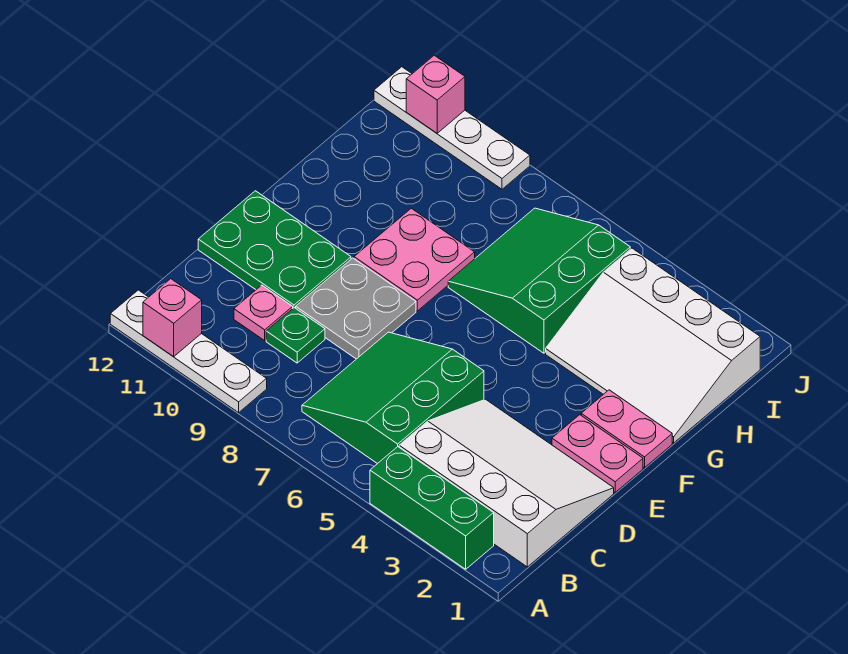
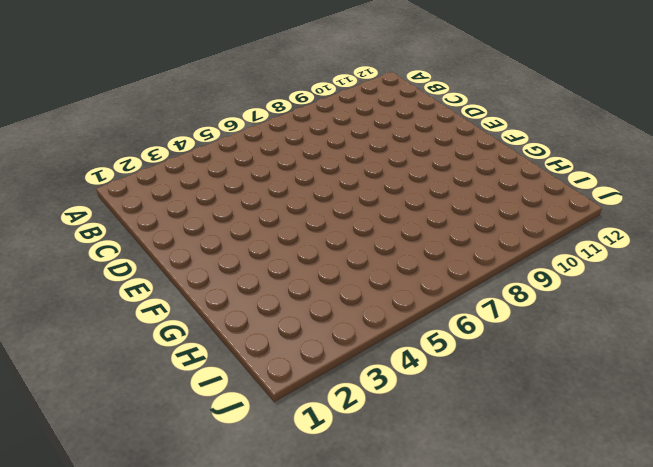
none -> green brick A2:A4 level 1
none -> white plate A9:A12 level 1
none -> white slope B1:D4 level 1 top B

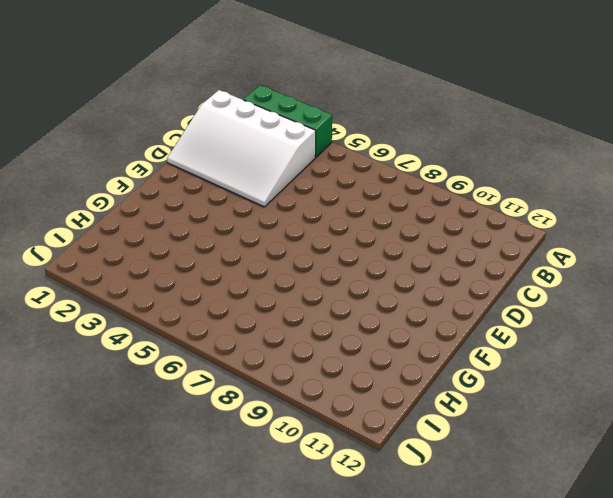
none -> white plate A9:A12 level 1
none -> green slope B5:D7 level 1 top 5
none -> green plate C9 level 1

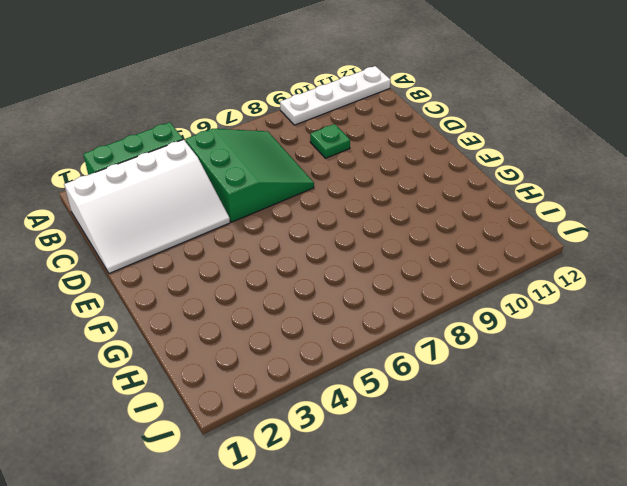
none -> pink plate C10 level 1
none -> grey plate D8:E9 level 1
none -> green plate D10:E12 level 1

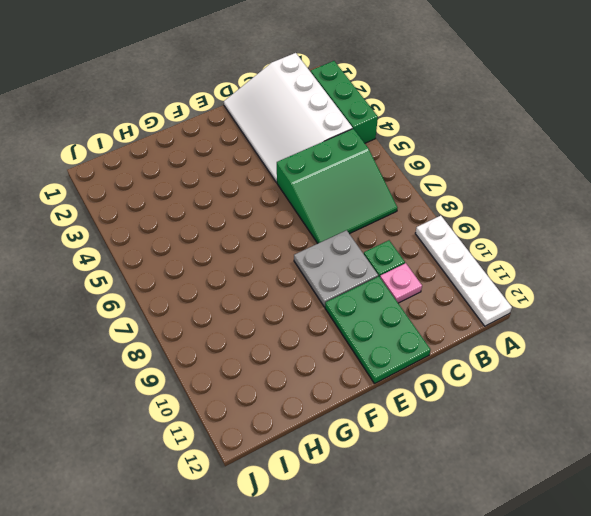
none -> pink plate E1:E2 level 1
none -> pink plate F1:F2 level 1
none -> pink plate F8:G9 level 1

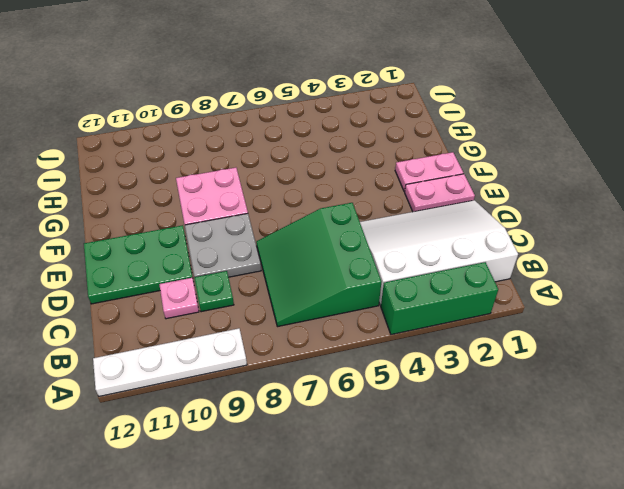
none -> white slope G1:I4 level 1 top I
none -> green slope G5:I7 level 1 top 5
none -> white plate J9:J12 level 1

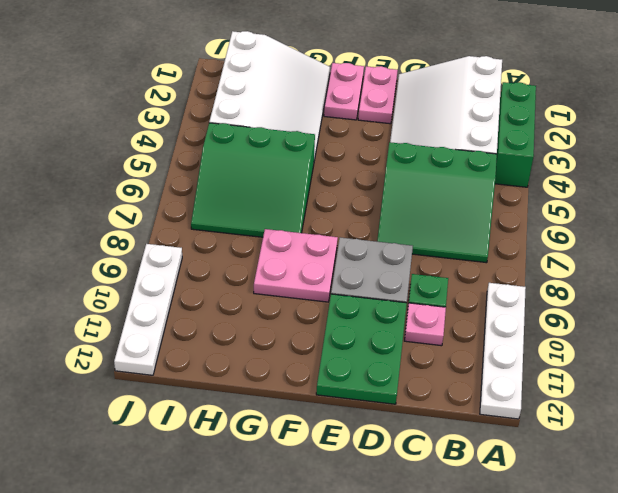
none -> pink brick A11 level 2
none -> pink brick J11 level 2

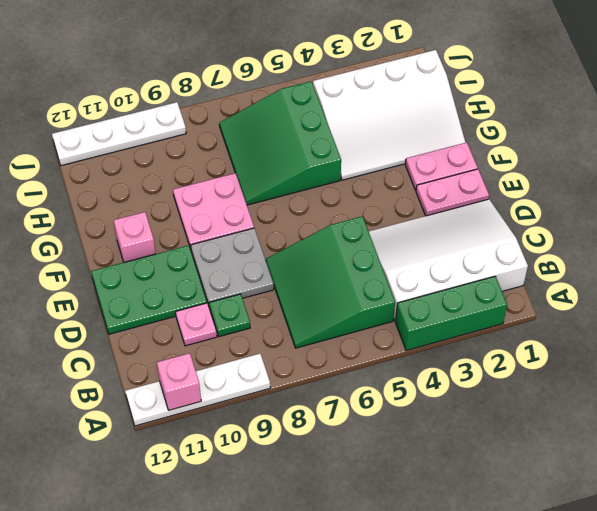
pink brick F11 level 1 -> pink brick J11 level 2

